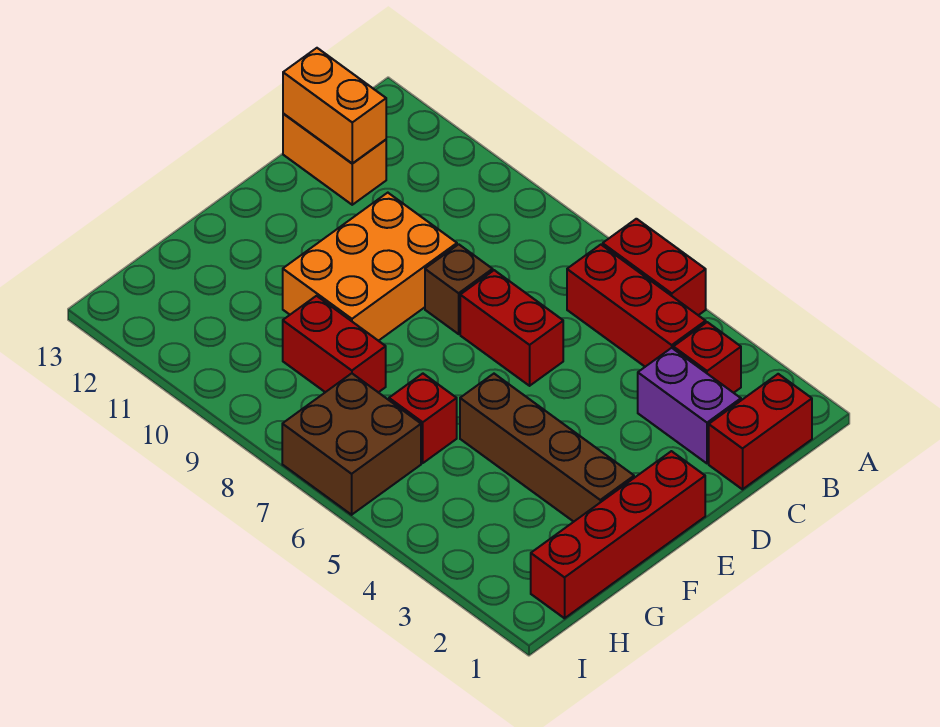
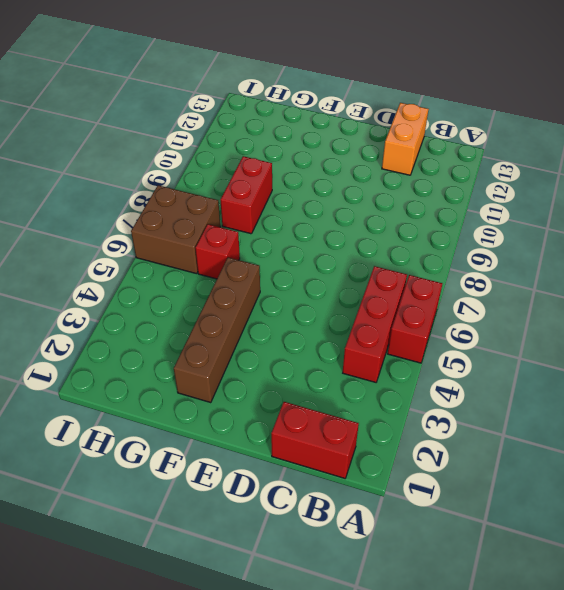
none -> red brick B3 level 1
none -> purple brick C2:C3 level 1
none -> red brick D6:D7 level 1

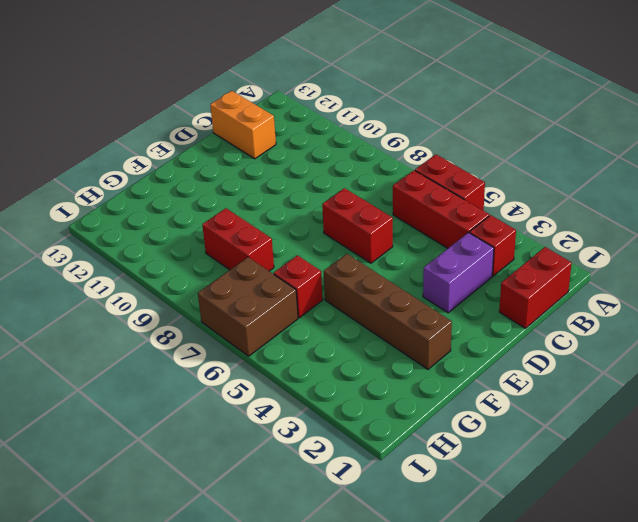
purple brick C3:D3 level 1 -> purple brick C2:C3 level 1
none -> brown brick D8 level 1
none -> orange brick D9:F10 level 1
none -> red brick E1:H1 level 1

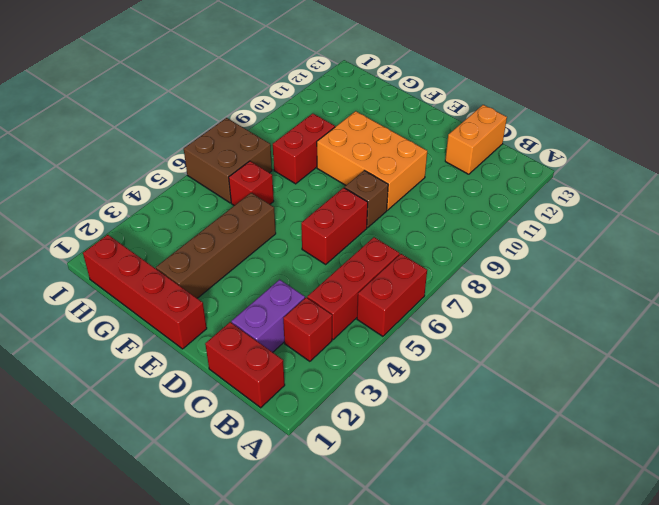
none -> orange brick C12:C13 level 2

